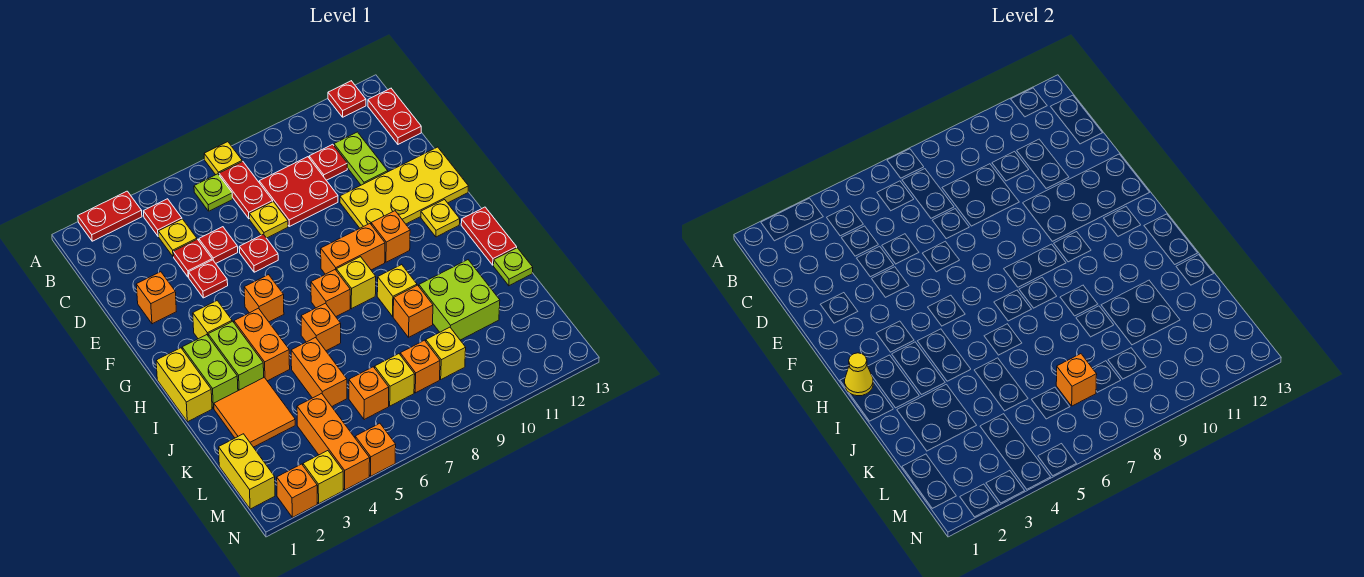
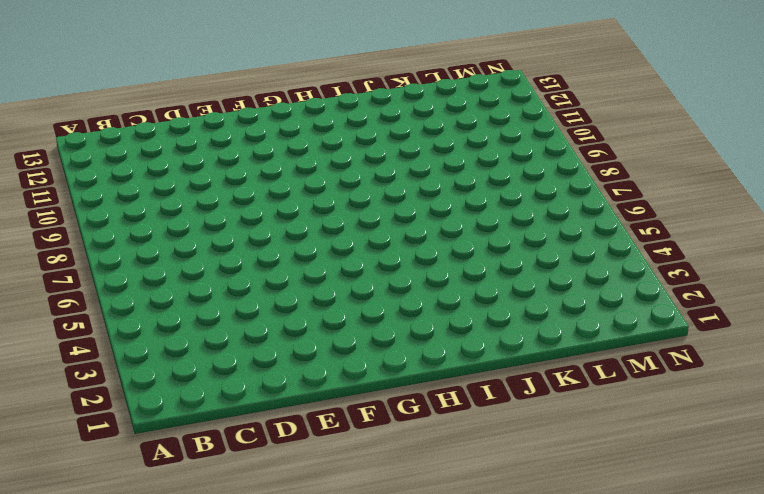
none -> red plate A2:A3 level 1
none -> yellow plate A7 level 1
none -> red plate A12 level 1
none -> red plate B4 level 1

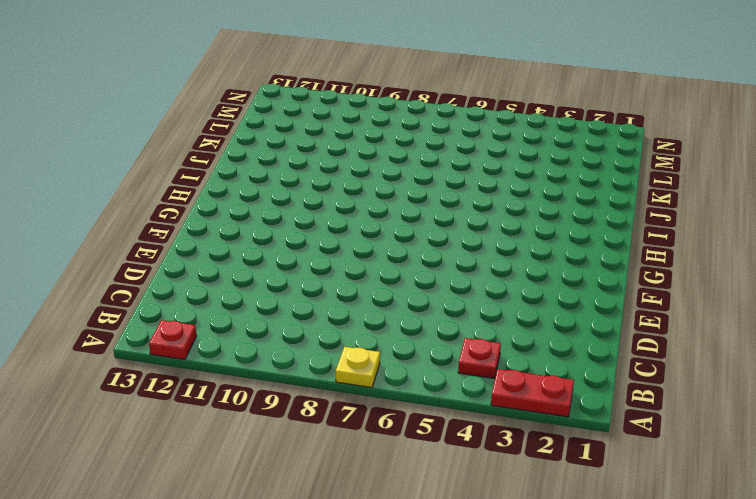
none -> lime plate B6 level 1
none -> red plate B7:C7 level 1
none -> red plate B13:C13 level 1
none -> yellow plate C4 level 1

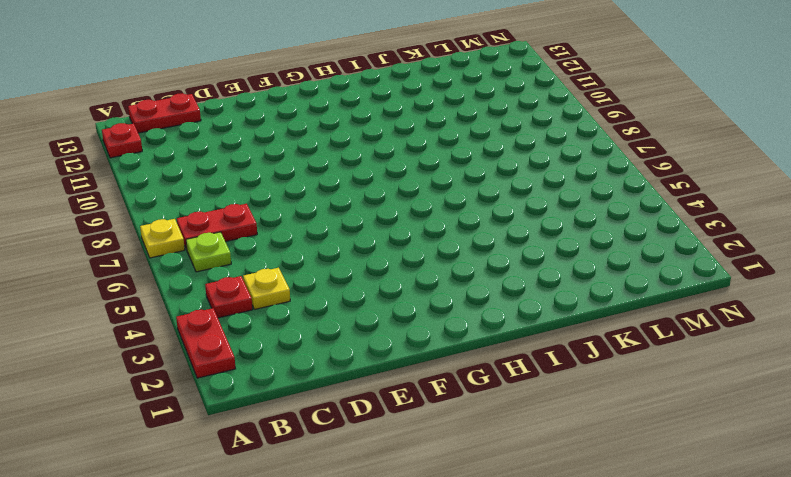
none -> red plate C8:D9 level 1
none -> red plate C10 level 1
none -> lime plate C11:D11 level 1
none -> red plate D4 level 1

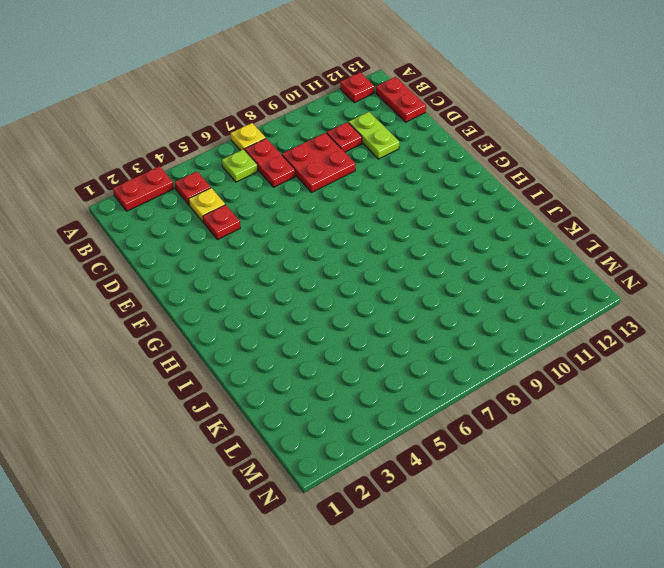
none -> red plate D5 level 1
none -> yellow plate D7 level 1
none -> orange brick E2 level 1
none -> red plate E4 level 1

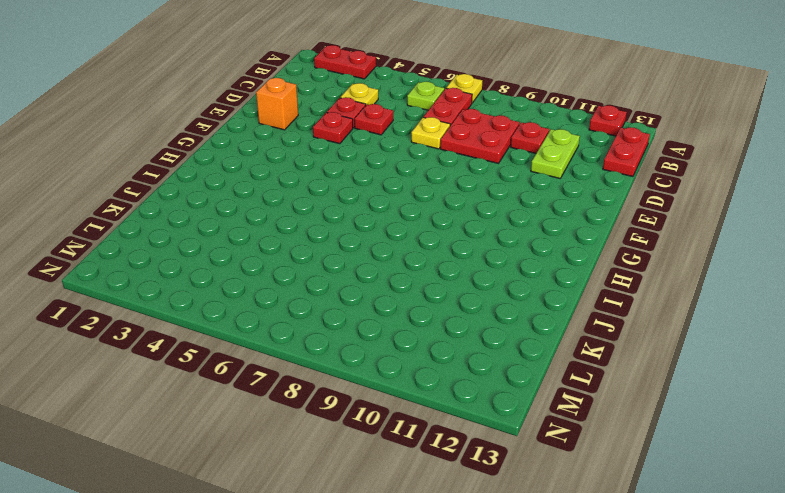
none -> red plate B4 level 1
none -> red plate E6 level 1
none -> yellow plate E10:F13 level 1
none -> yellow brick G3 level 1

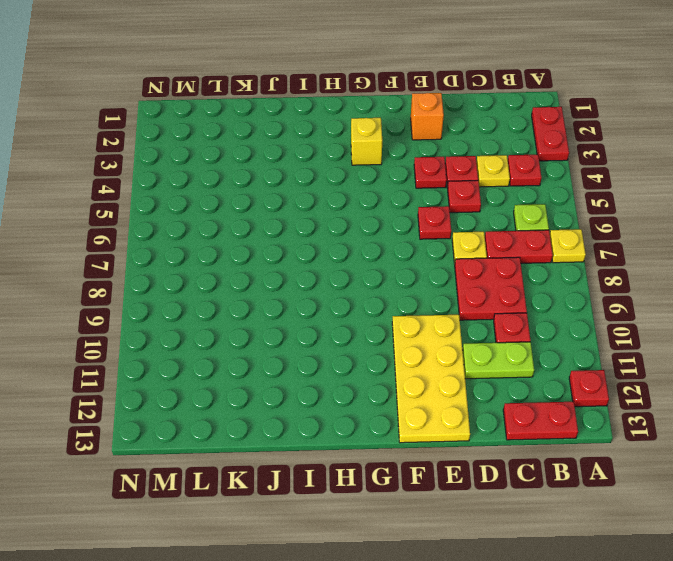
none -> orange brick G5 level 1
none -> orange brick G8:G9 level 1
none -> orange brick G10 level 1
none -> yellow plate G12 level 1

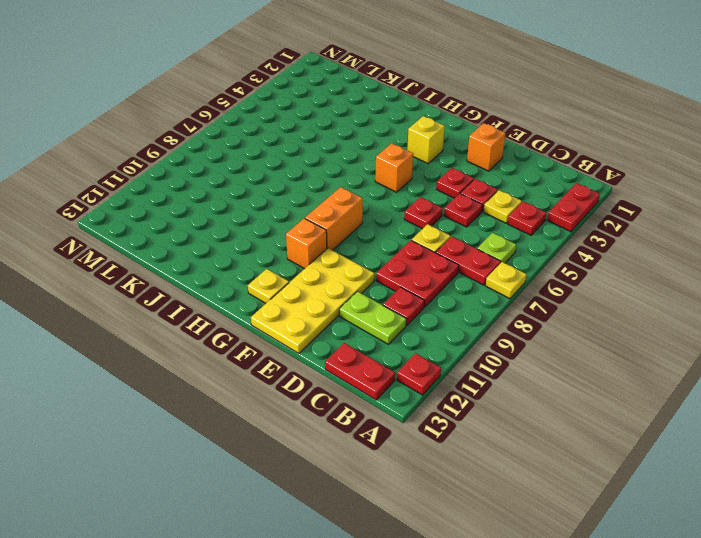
none -> yellow brick H1:I1 level 1
none -> lime brick H2:I2 level 1
none -> lime brick H3:I3 level 1
none -> orange brick H4:I4 level 1

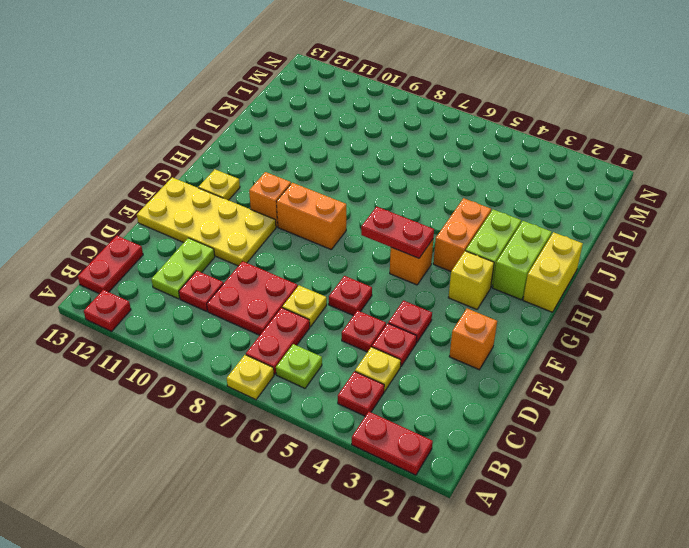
red plate G5:G6 level 2 -> red plate H13:I13 level 1
none -> orange brick H7 level 1
none -> yellow brick H8 level 1
none -> orange brick I6 level 1
none -> yellow brick I9 level 1

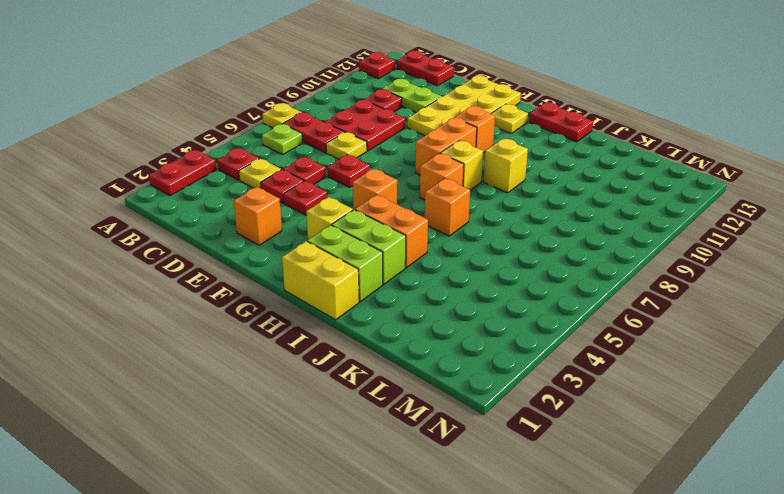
none -> orange tile J2:K3 level 1
none -> orange brick J5:K5 level 1
none -> orange brick J9 level 1
none -> lime brick J10:K11 level 1

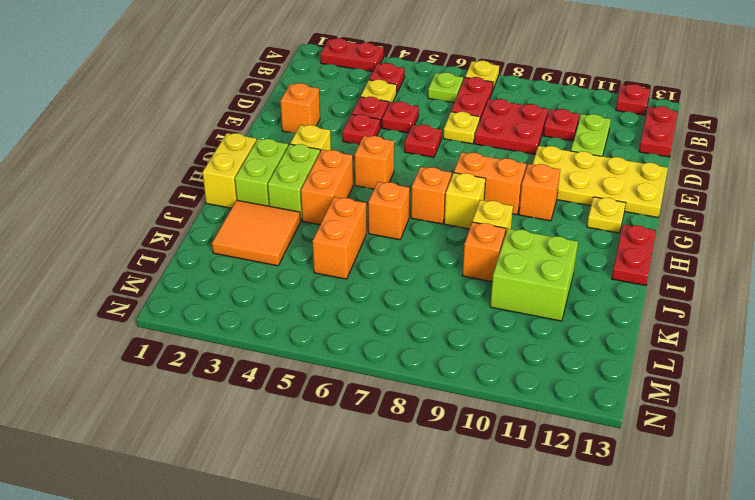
none -> lime plate J13 level 1
none -> yellow brick L1:M1 level 1
none -> orange brick L4:N4 level 1
none -> orange brick L6 level 1

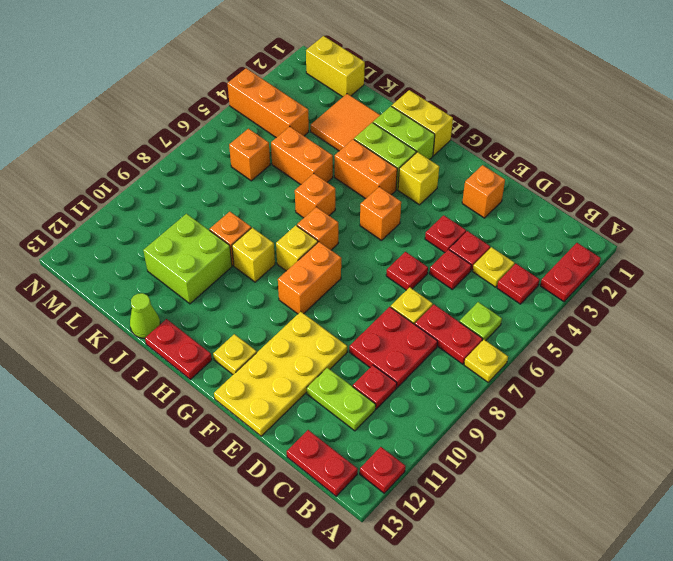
lime cone J13 level 1 -> lime plate J13 level 1
none -> orange brick G10 level 1
none -> yellow brick L7 level 1
none -> orange brick L8 level 1
none -> yellow brick L9 level 1

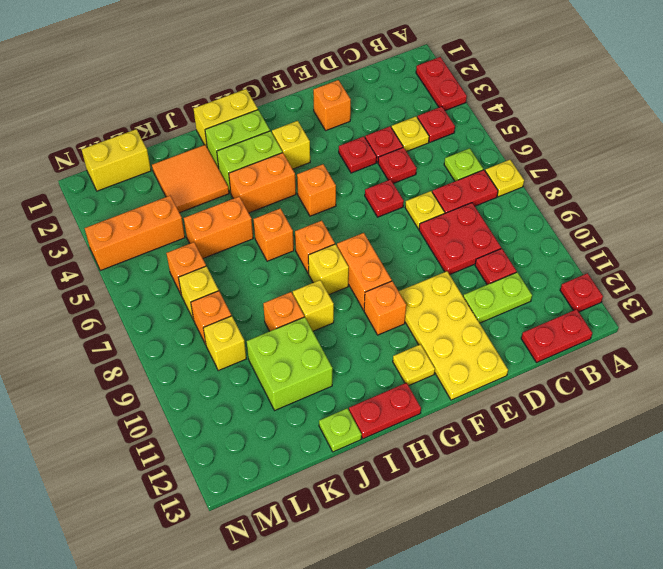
none -> orange brick N2 level 1
none -> yellow brick N3 level 1
none -> orange brick N5 level 1
none -> yellow cone H1 level 2

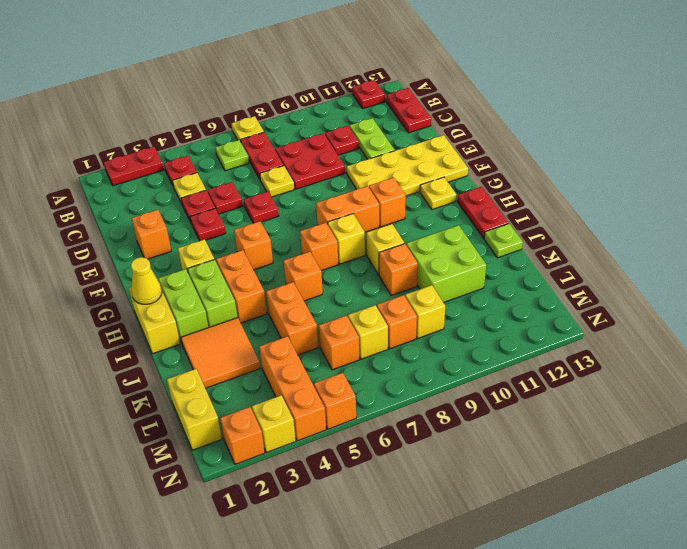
none -> orange brick L7 level 2

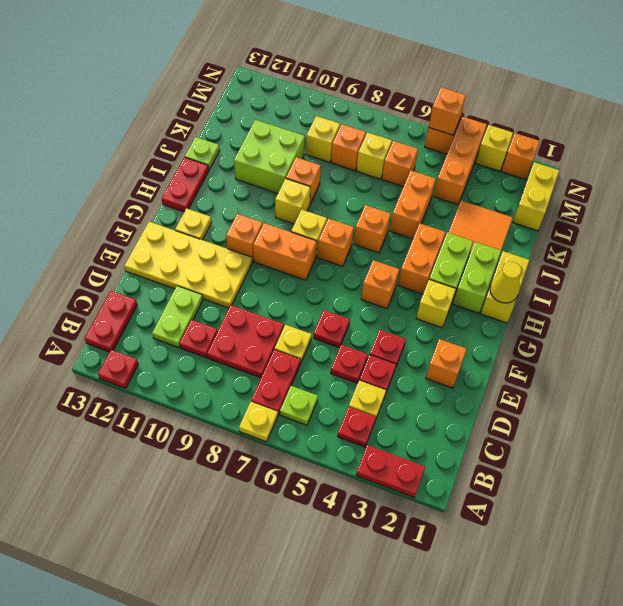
orange brick N5 level 2 -> orange brick L7 level 2

